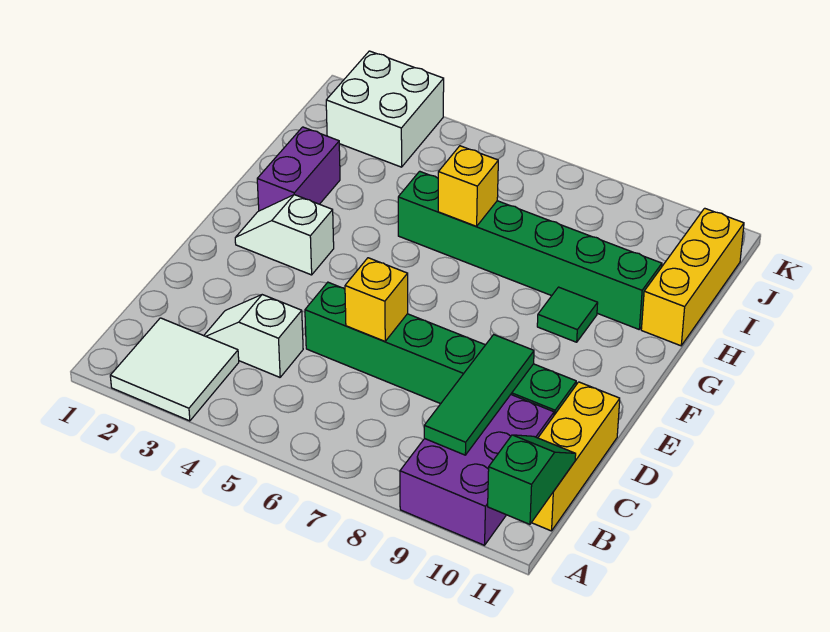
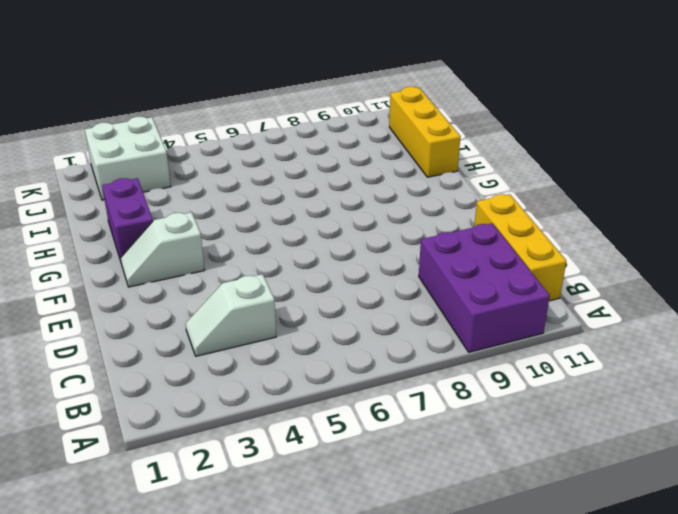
none -> white tile A2:B3 level 1
none -> green brick D5:D10 level 1
none -> green tile G9 level 1

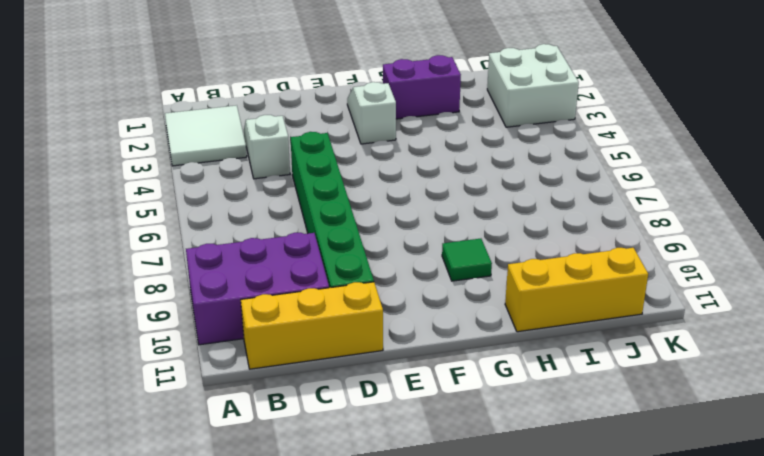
none -> green brick H5:H10 level 1
none -> green slope A11:B11 level 2 top A
none -> green tile B9:D9 level 2

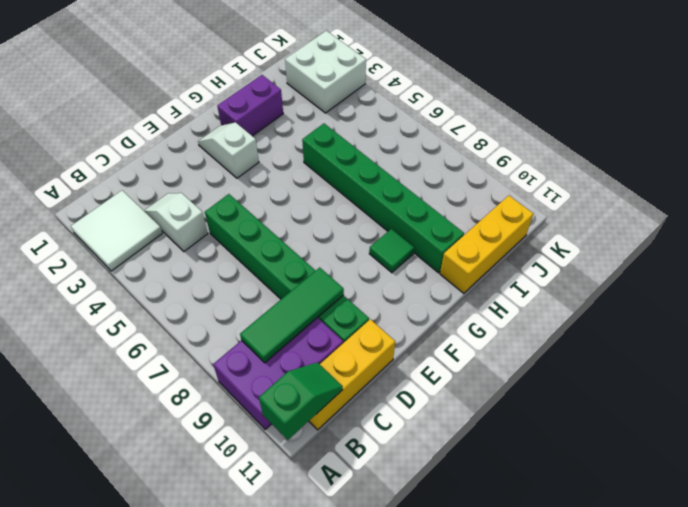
none -> yellow brick D6 level 2
none -> yellow brick H6 level 2

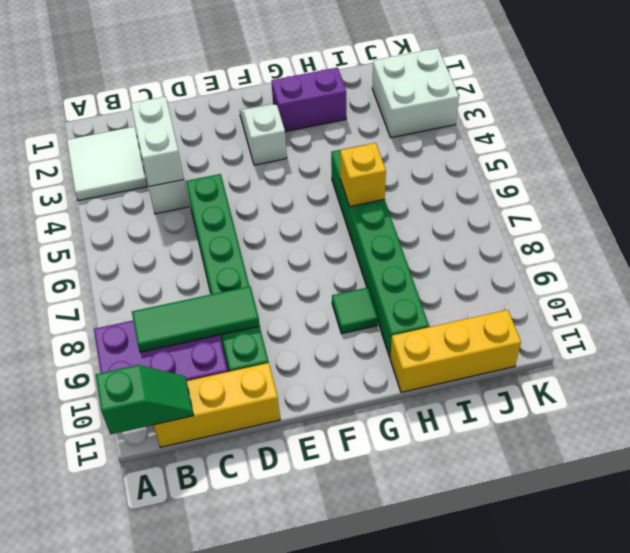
white brick C3:C4 level 2 -> none
none -> yellow brick D6 level 2

